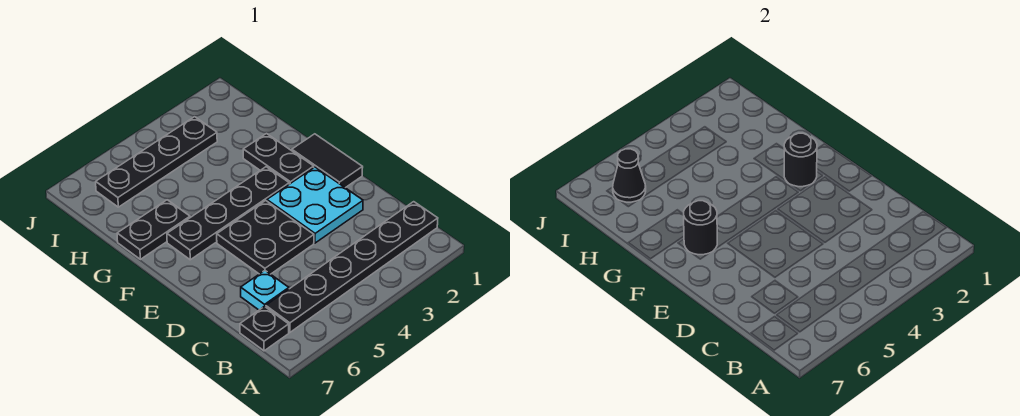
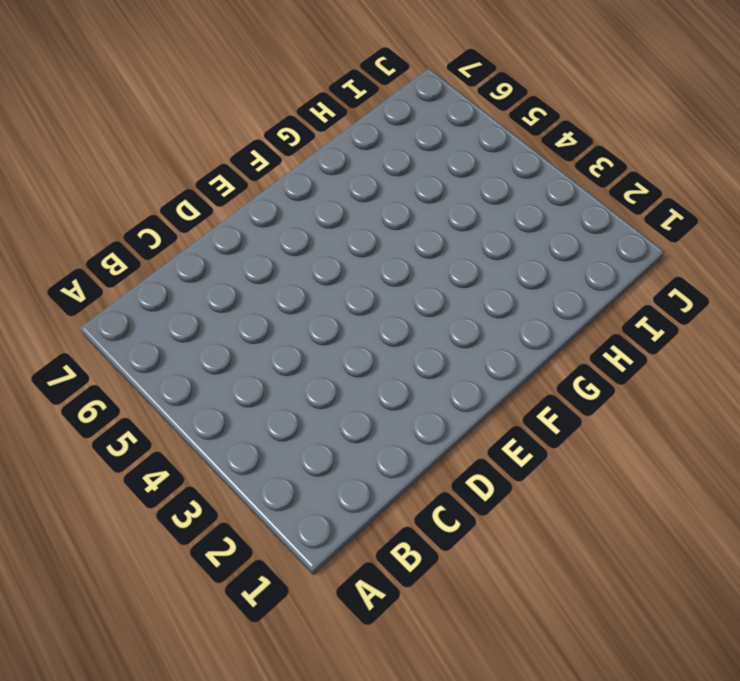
none -> black plate B1:B6 level 1
none -> black plate B7 level 1
none -> cyan plate C6 level 1

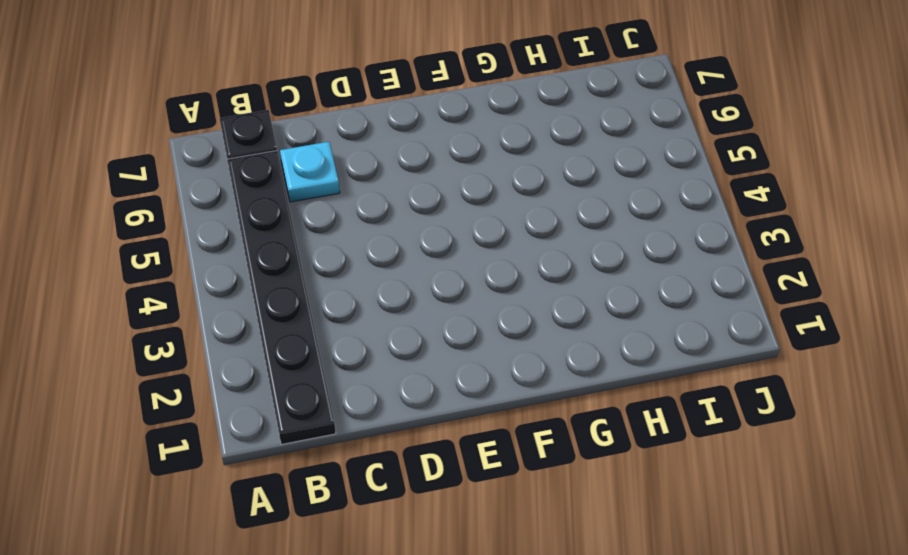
none -> cyan plate D2:E3 level 1
none -> black plate D4:E5 level 1
none -> black tile E1:F1 level 1

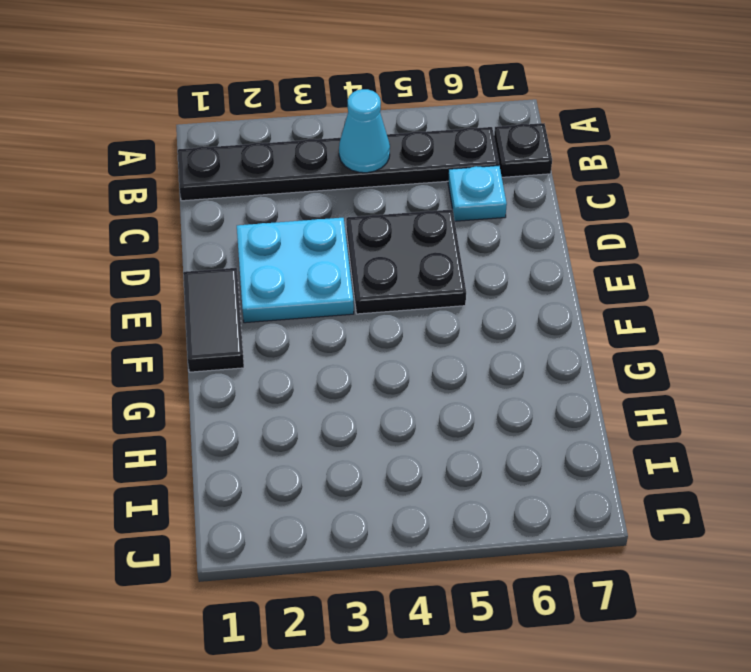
cyan cone B4 level 2 -> none
none -> black plate F2:G2 level 1
none -> black plate F3:F6 level 1
none -> black plate G6:G7 level 1

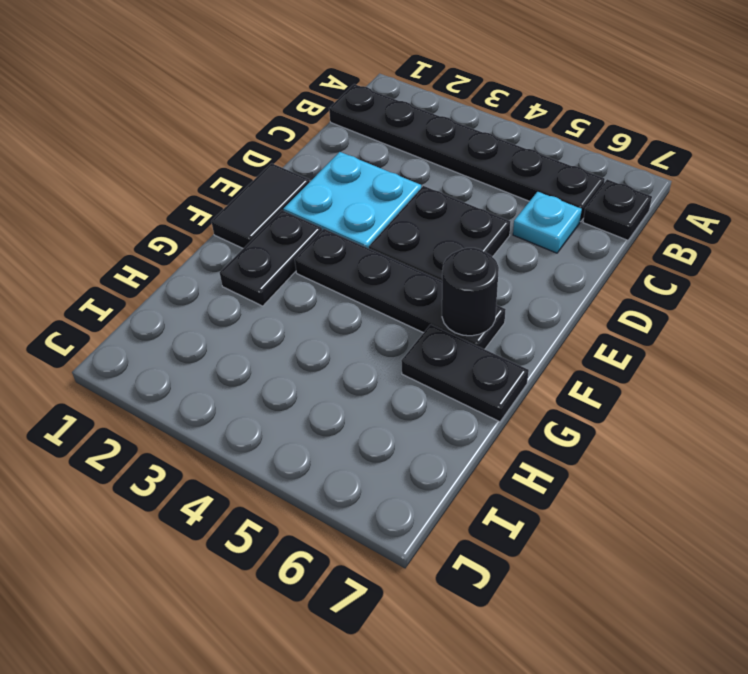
none -> black plate I3:I6 level 1
none -> black round brick F2 level 2
none -> black cone I6 level 2

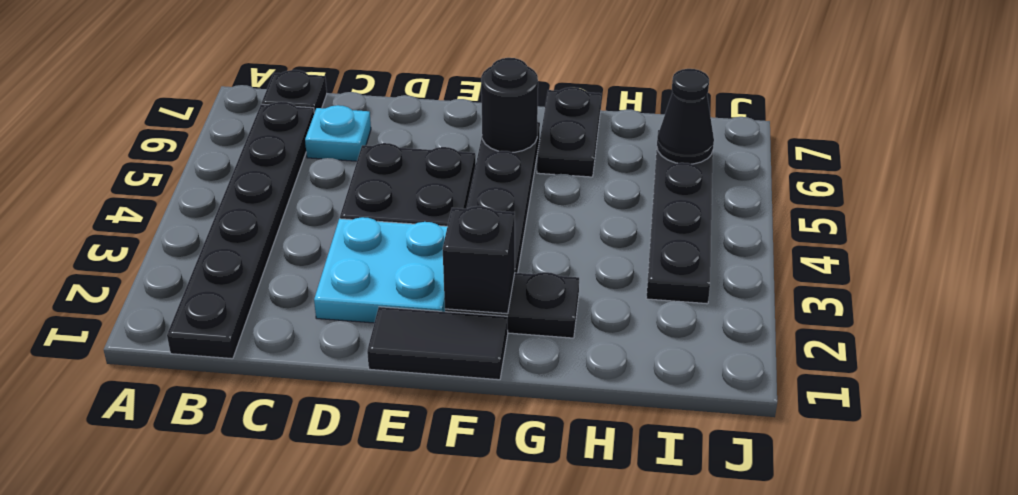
black brick F2 level 2 -> black round brick F2 level 2

